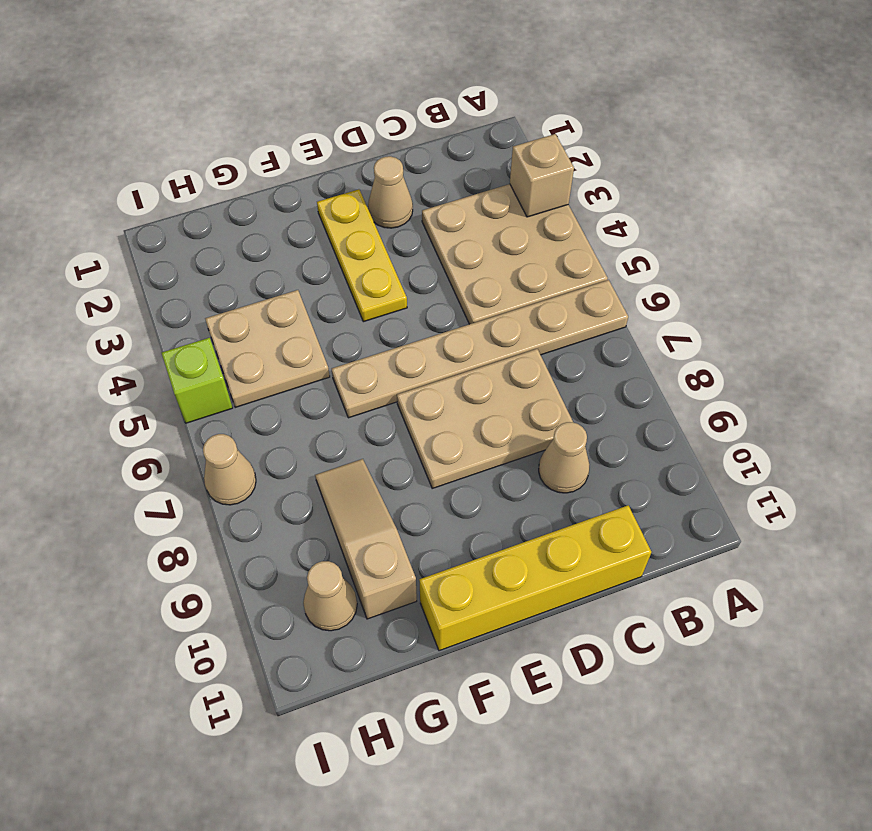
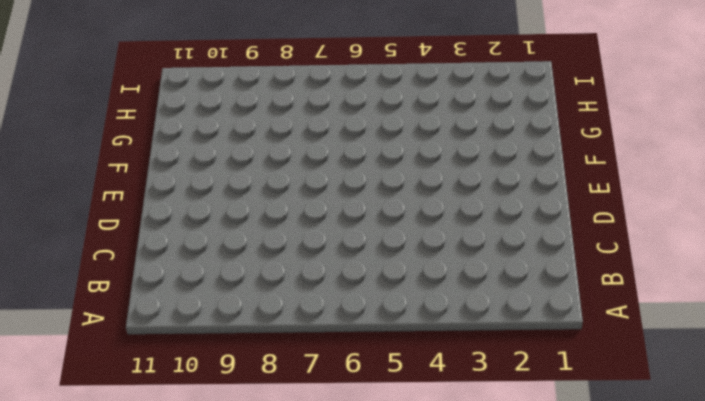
none -> tan plate A3:C5 level 1
none -> tan plate A6:F6 level 1
none -> tan plate C7:E8 level 1

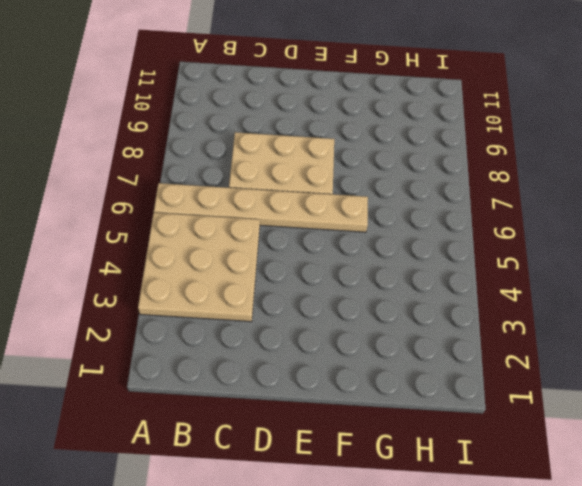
none -> tan cone C9 level 1
none -> yellow brick C11:F11 level 1
none -> tan cone D2 level 1

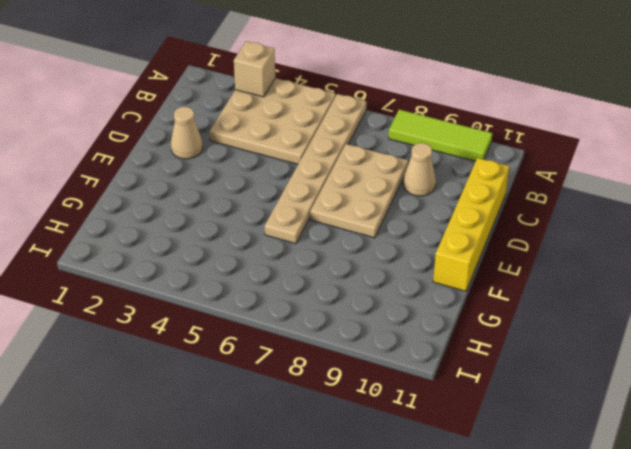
lime tile A8:A10 level 1 -> none
none -> yellow plate E2:E4 level 1
none -> tan plate G4:H5 level 1
none -> tan slope G8:G10 level 1 top 10

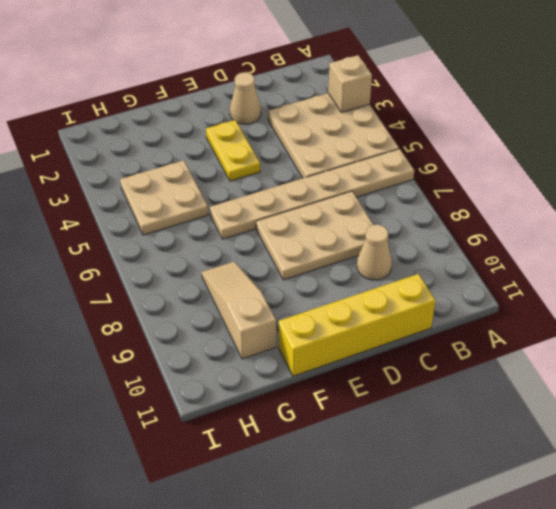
yellow plate E3:E4 level 1 -> yellow plate E2:E4 level 1
none -> tan cone H10 level 1
none -> lime brick I5 level 1
none -> tan cone I7 level 1

